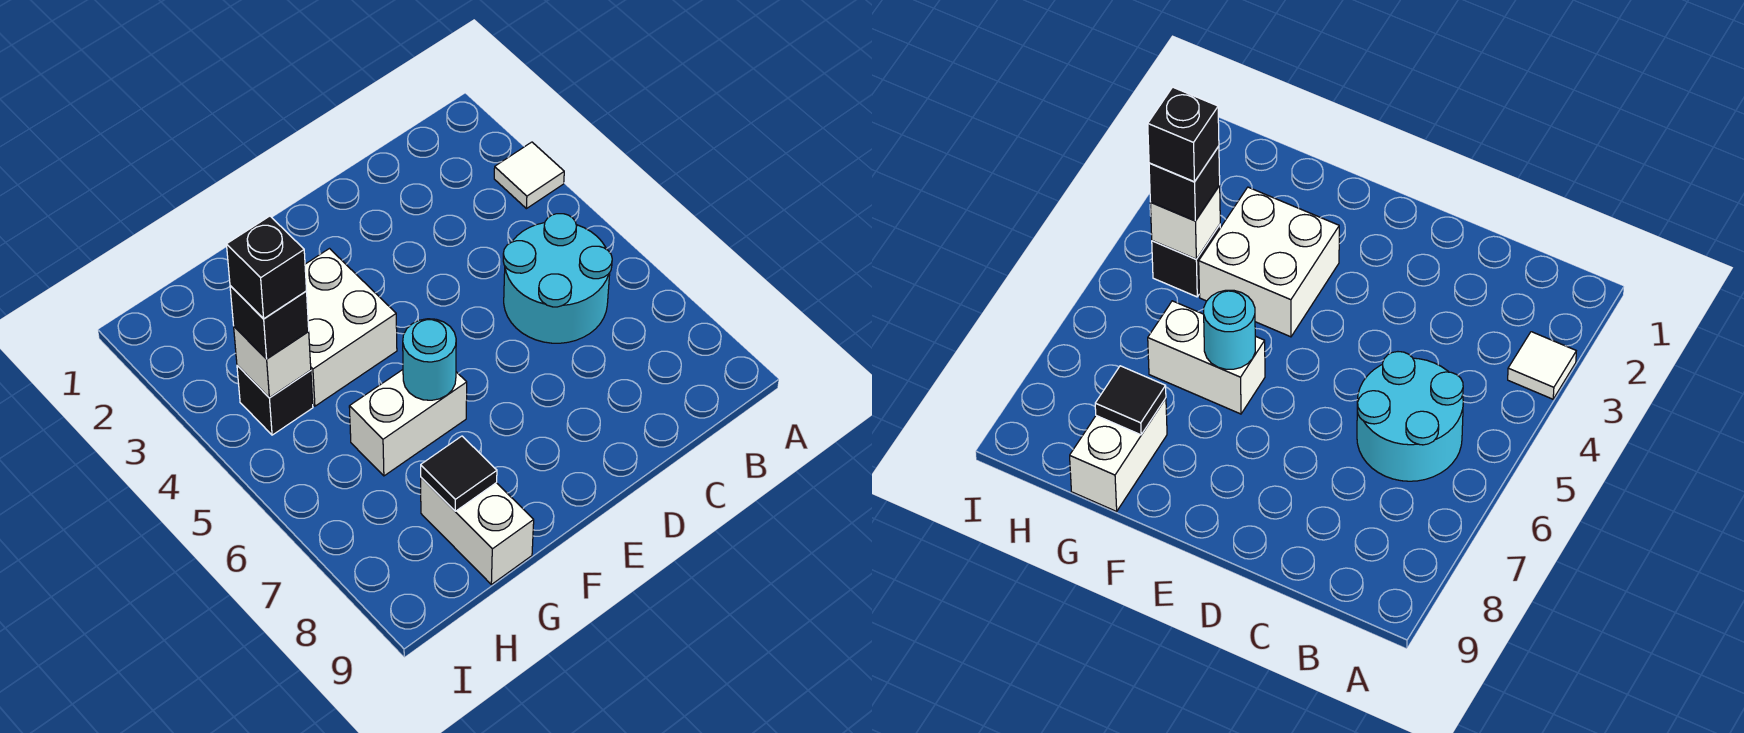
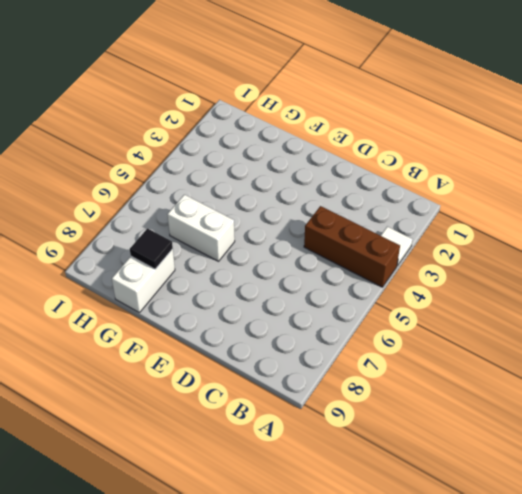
brown brick A4:C4 level 1 -> none
none -> cyan round brick B5:C6 level 1
none -> white brick F3:G4 level 1

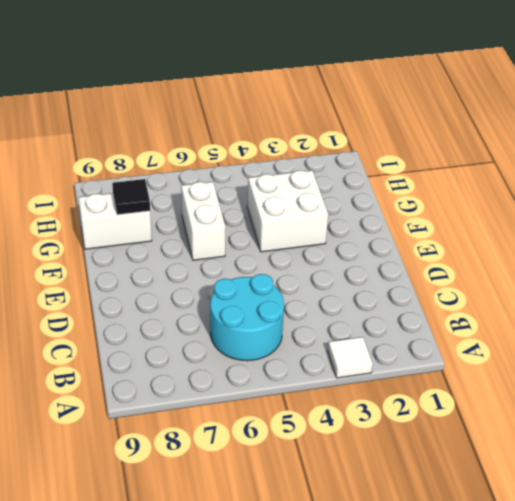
none -> black brick H4 level 1
none -> cyan round brick F6 level 2

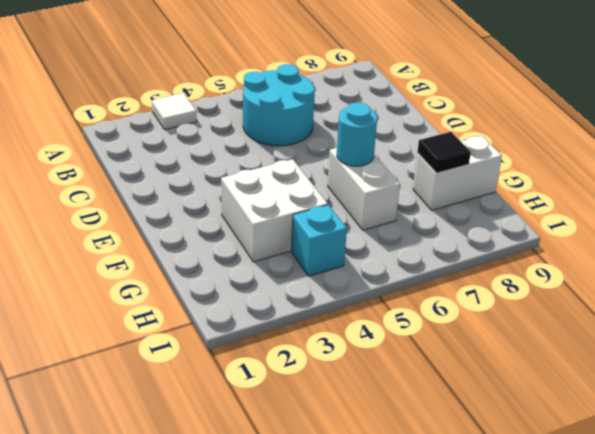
cyan brick H4 level 1 -> black brick H4 level 1
none -> white brick H4 level 2
none -> black brick H4 level 3

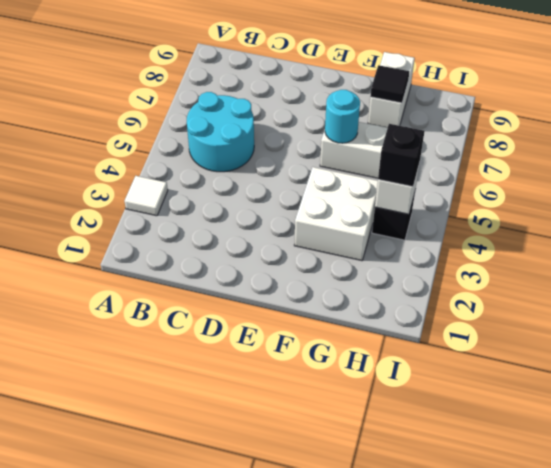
none -> black brick H4 level 4

